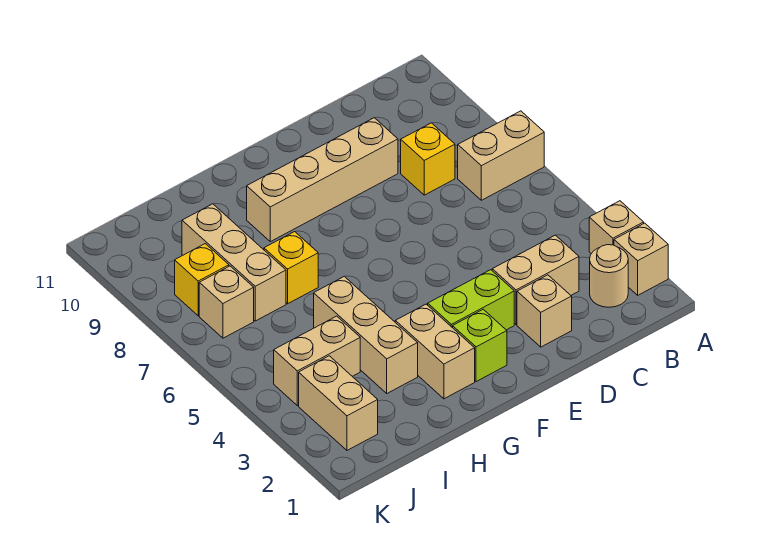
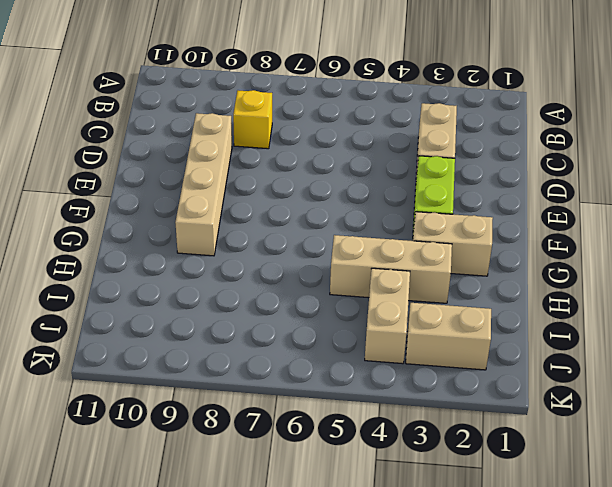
none -> tan brick A2 level 1
none -> tan brick A3 level 1
none -> tan brick A7:B7 level 1

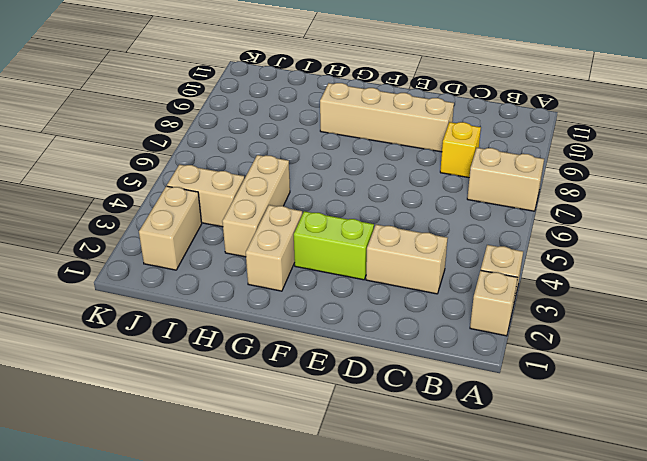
none -> tan round brick B2 level 1
none -> tan brick D2 level 1
none -> lime brick F2 level 1

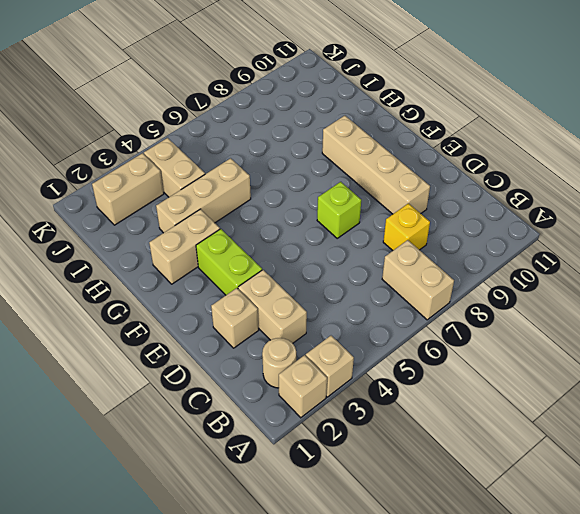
lime brick E7 level 1 -> lime brick F2 level 1
none -> yellow brick H7 level 1
none -> tan brick I7:I9 level 1
none -> tan brick J7 level 1

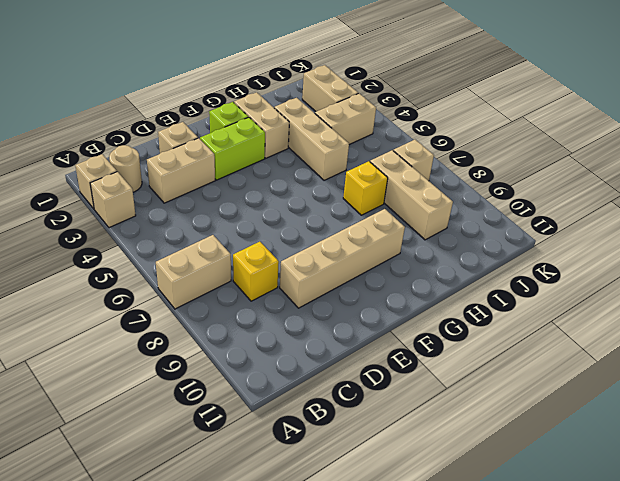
none -> yellow brick J8 level 1

